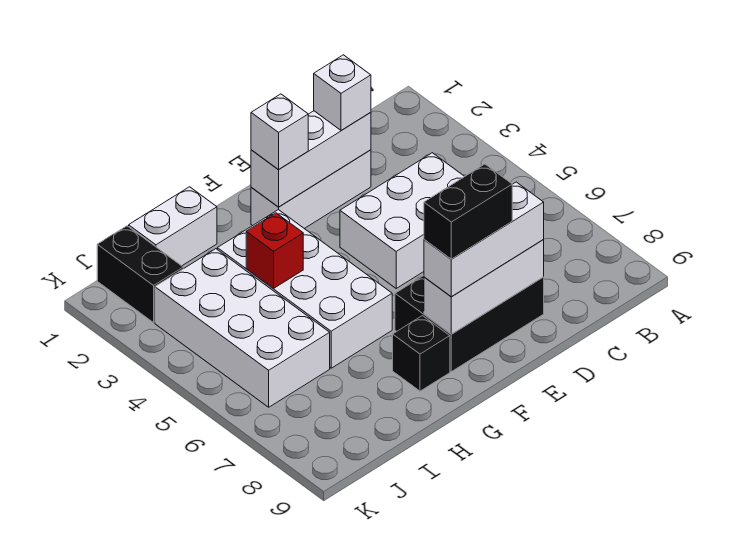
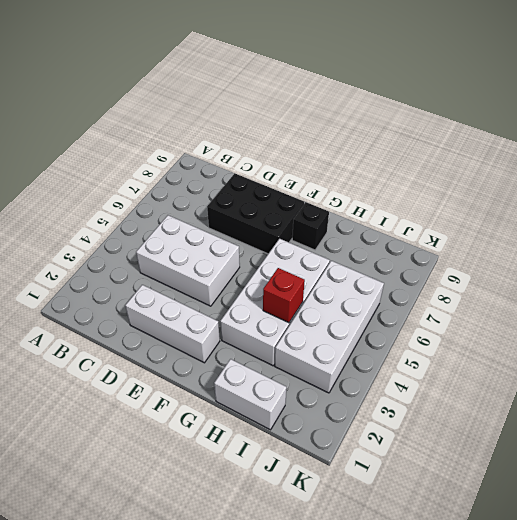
none -> black brick J1:J2 level 1
none -> white brick D2:F2 level 2
none -> white brick D8:F8 level 2

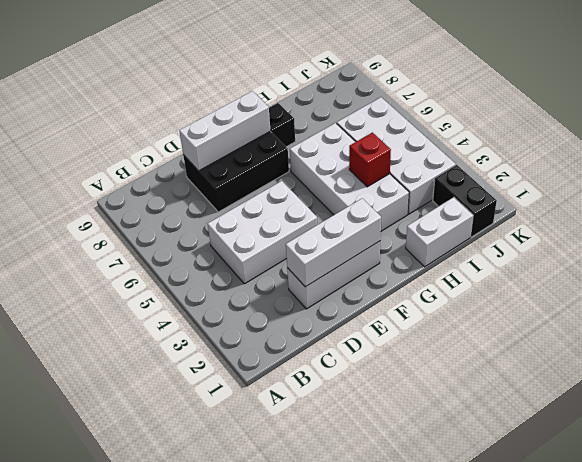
none -> white brick D2 level 3
none -> white brick D8:F8 level 3
none -> white brick F2 level 3

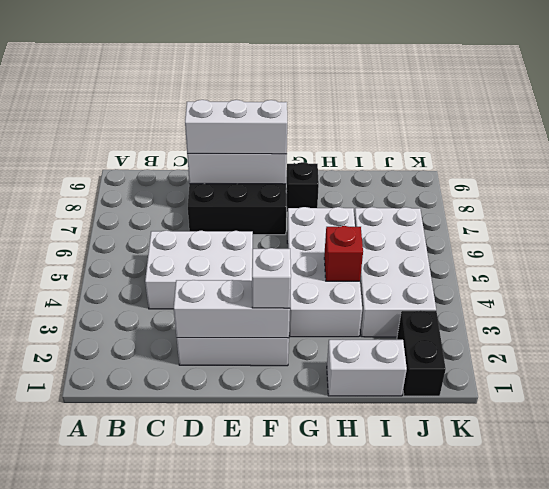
none -> white brick D2 level 3
none -> black brick E8:F8 level 4

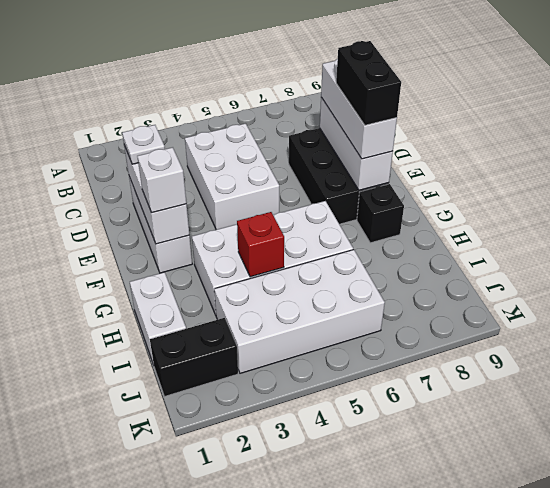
white plate D2 level 3 -> white brick D2 level 3

